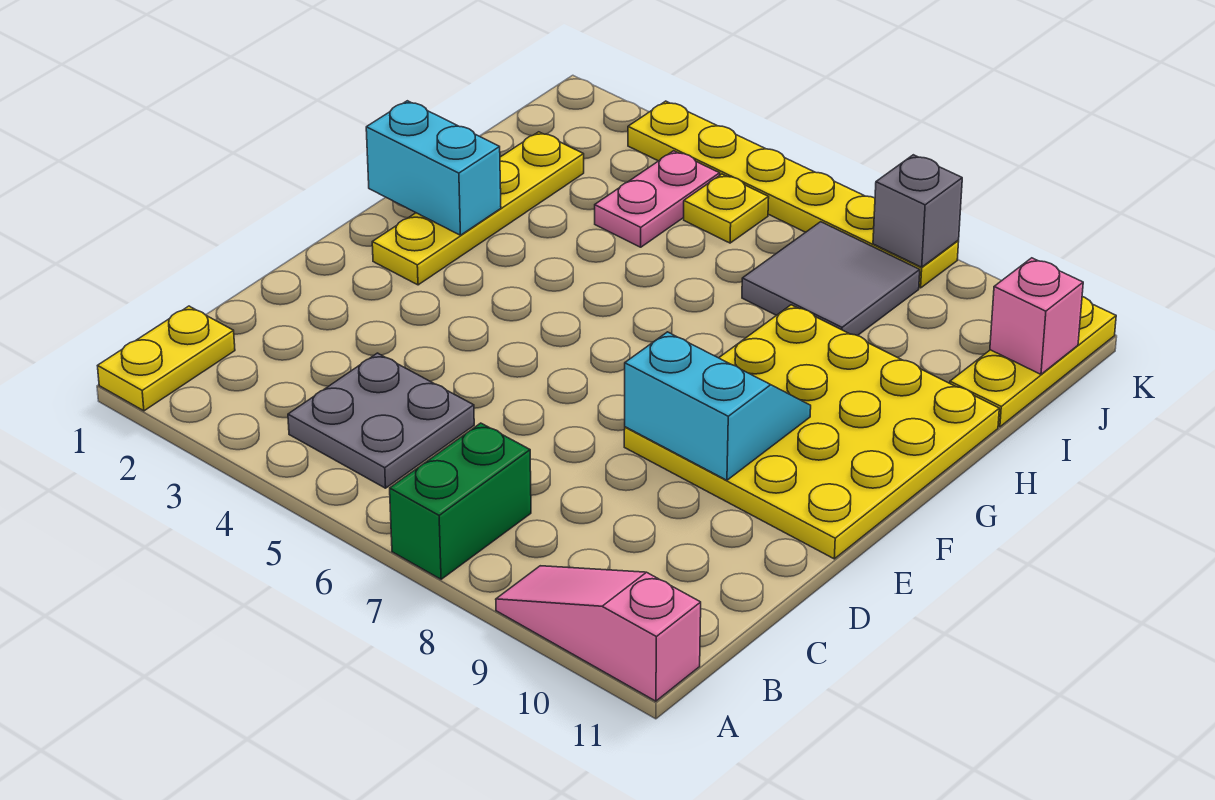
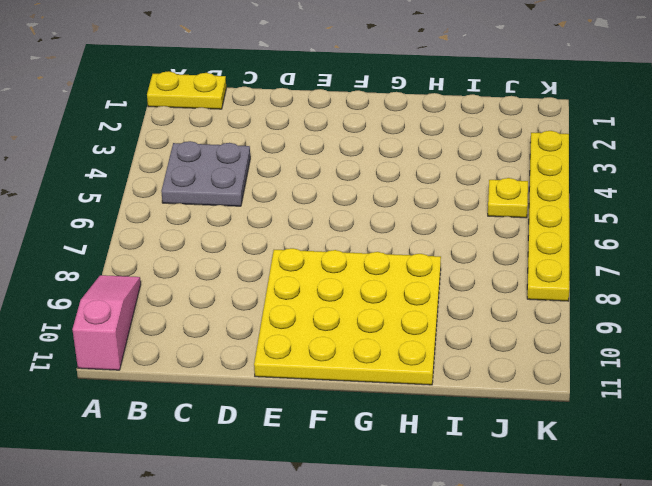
none -> green brick A7:B7 level 1
none -> yellow plate F2:I2 level 1
none -> pink plate I4:J4 level 1

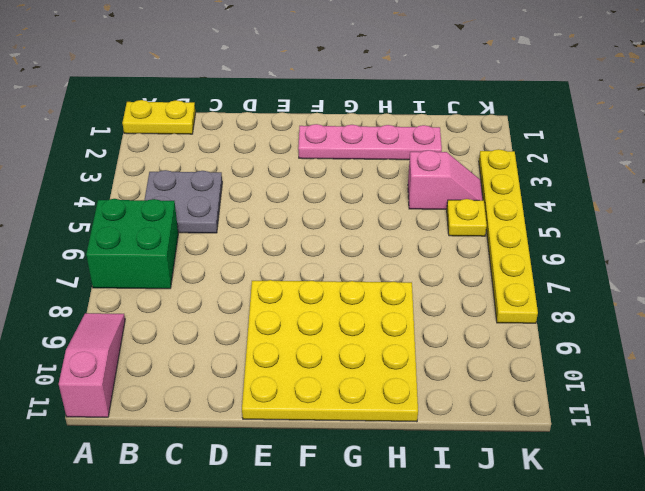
green brick A6:B7 level 1 -> green brick A7:B7 level 1
pink plate F2:I2 level 1 -> yellow plate F2:I2 level 1
pink slope I4:J4 level 1 top I -> pink plate I4:J4 level 1
none -> grey tile I7:J8 level 1
none -> yellow plate I11:K11 level 1
none -> cyan slope E8:F9 level 2 top E

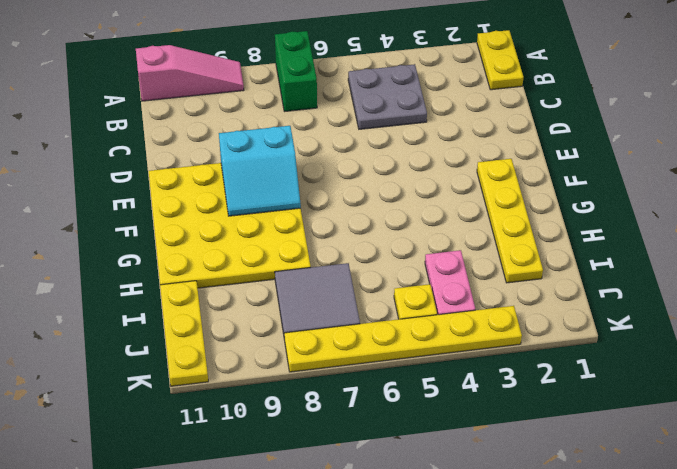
none -> cyan brick G1:G2 level 2
none -> pink brick J11 level 2
none -> grey brick K8 level 2

